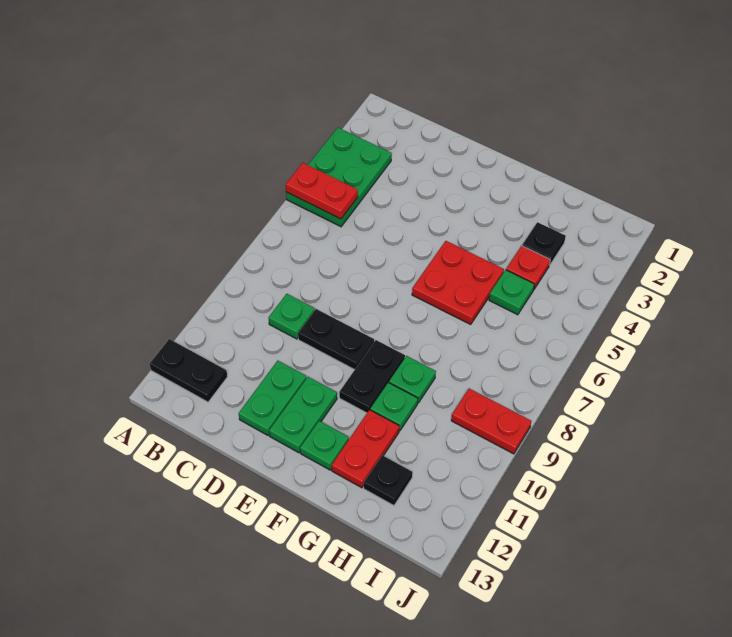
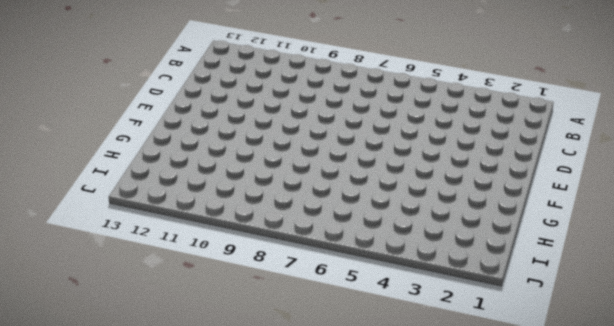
none -> green plate A3:B5 level 1
none -> black plate A12:B12 level 1
none -> green plate C9 level 1

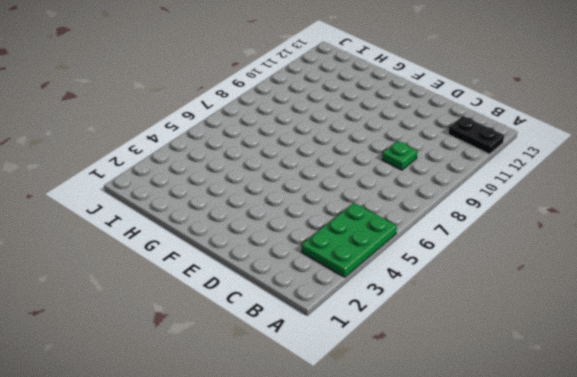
none -> black plate D9:E9 level 1
none -> green plate D11:D12 level 1
none -> green plate E11:E12 level 1

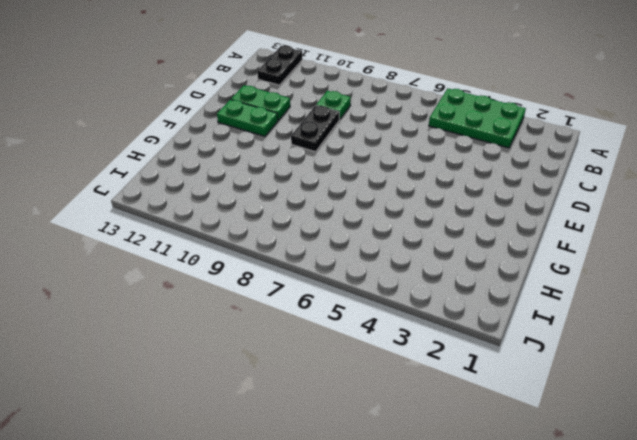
none -> red plate F5:G6 level 1
none -> black plate F9:F10 level 1
none -> green plate F12 level 1

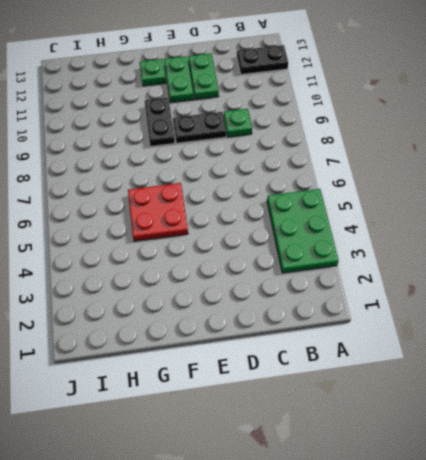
none -> green plate G9 level 1
none -> green plate G10 level 1
none -> red plate G11:G12 level 1

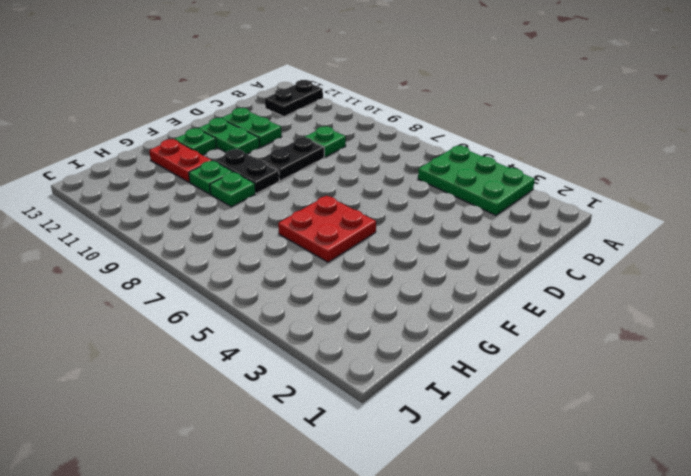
none -> black plate H3 level 1
none -> red plate H4 level 1
none -> green plate H5 level 1

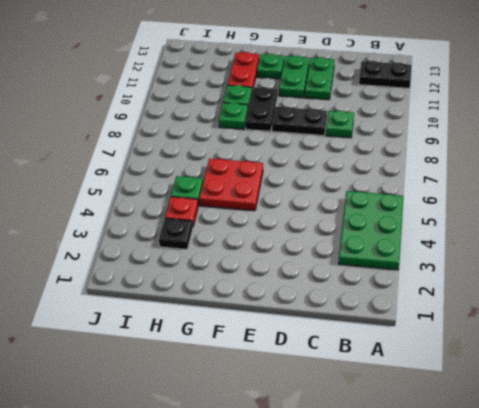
none -> black plate H12 level 1
none -> red plate I9:J9 level 1
none -> red plate A5:B5 level 2

